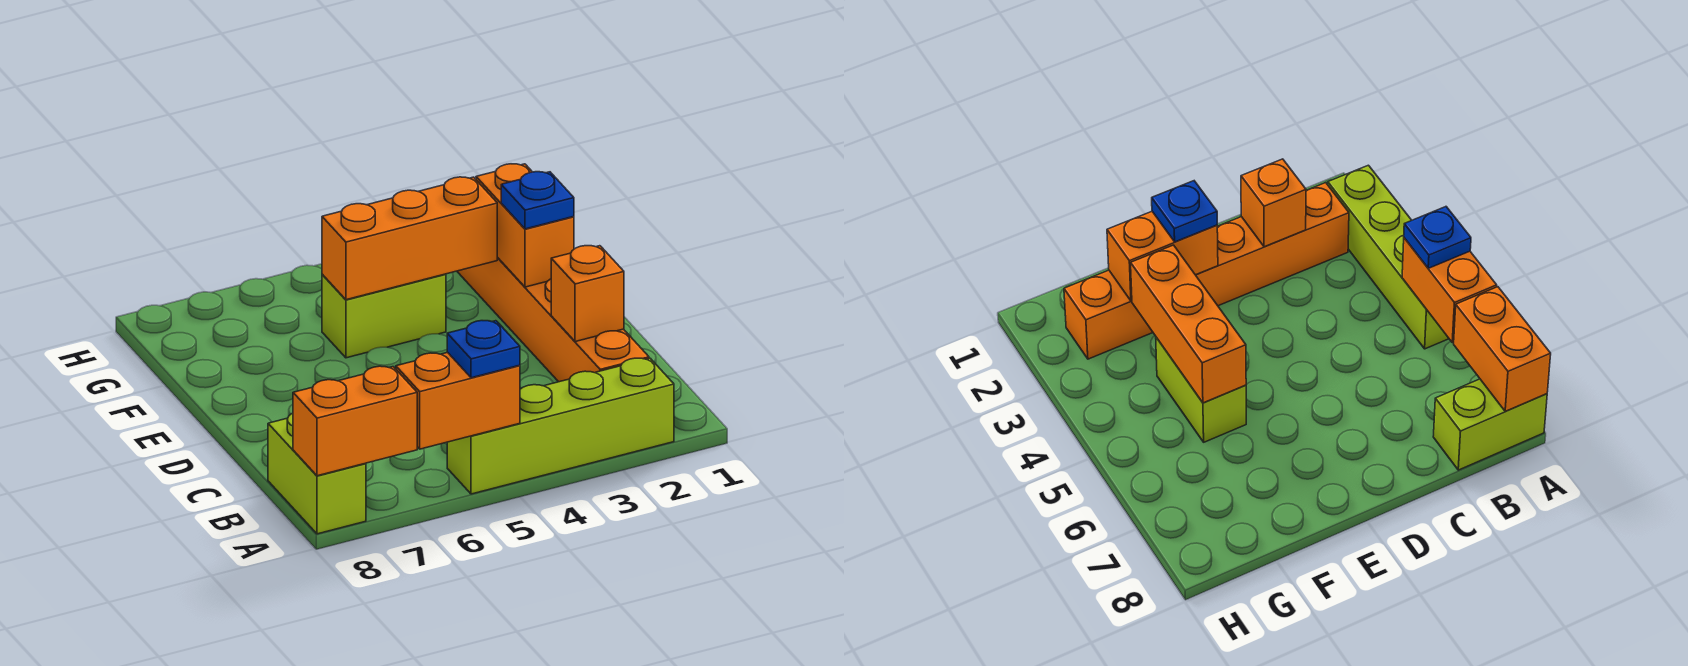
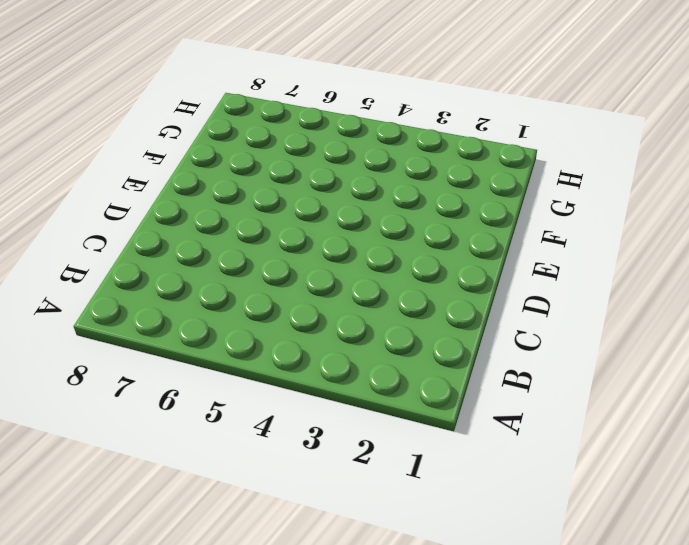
none -> lime brick A2:A5 level 1
none -> lime brick A8:B8 level 1

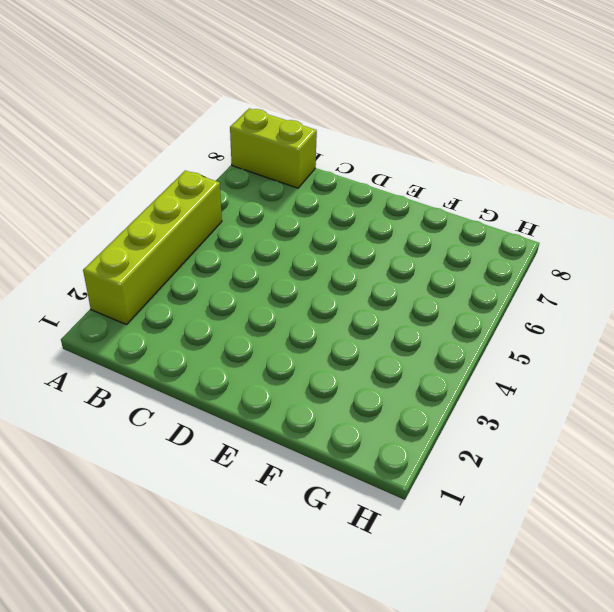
none -> orange brick B2:G2 level 1
none -> lime brick F4:F5 level 1

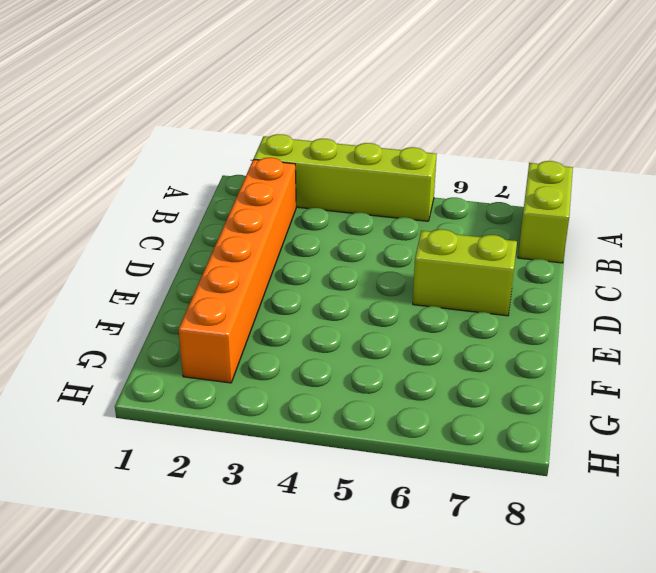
lime brick D6:D7 level 1 -> lime brick F4:F5 level 1
none -> orange brick A5:A6 level 2
none -> orange brick A7:A8 level 2

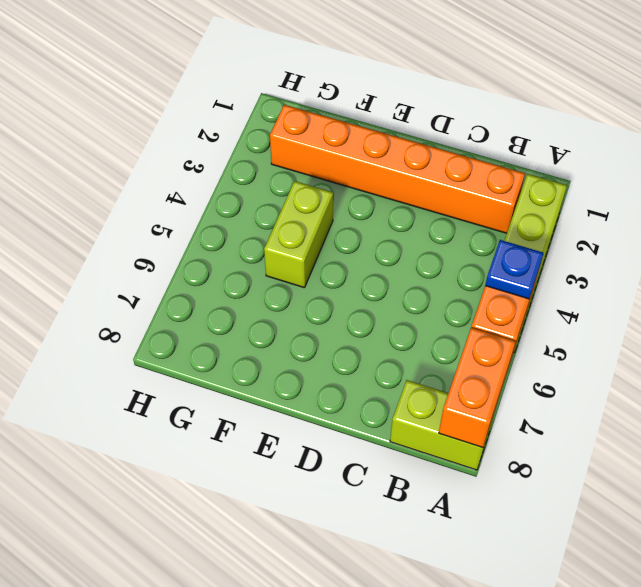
none -> orange brick C2 level 2
none -> orange brick E2:F2 level 2

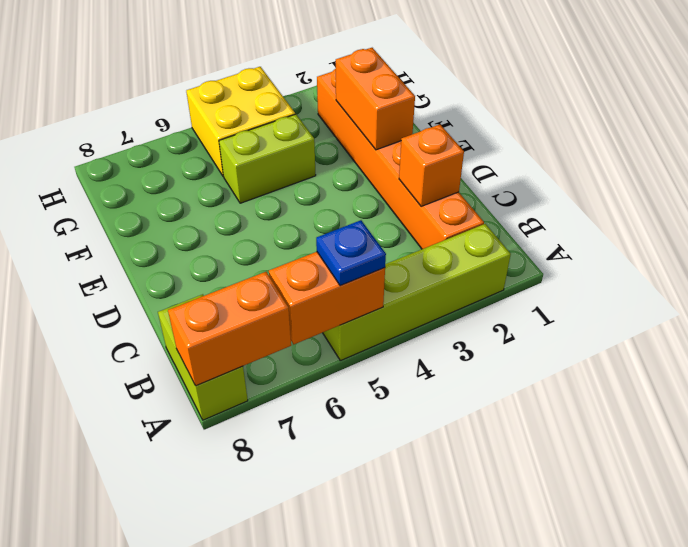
yellow brick G4:H5 level 1 -> none
none -> orange brick F3:F5 level 2
none -> blue plate E2 level 3

